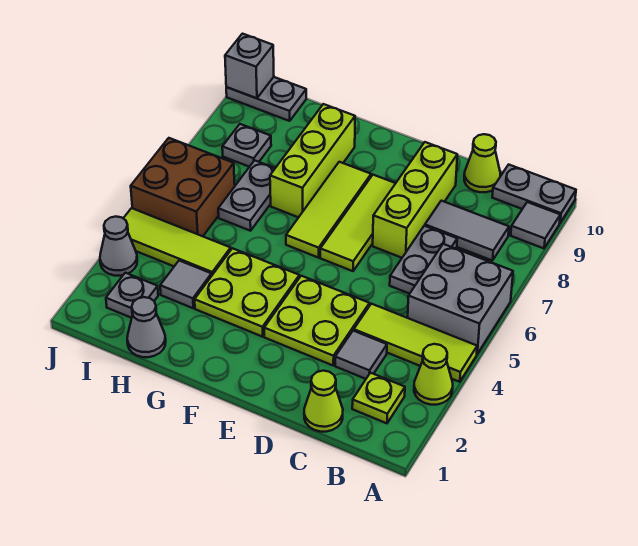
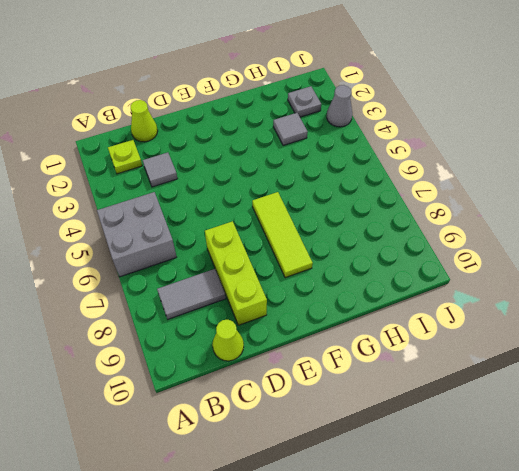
none -> lime cone A3 level 1
none -> lime tile A4:C4 level 1
none -> grey tile A9 level 1

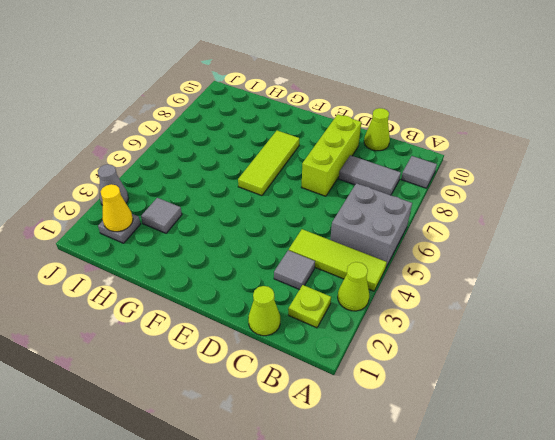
yellow cone I2 level 2 -> none
none -> grey plate A10:B10 level 1
none -> grey plate C6:C7 level 1
none -> lime plate D3:E4 level 1

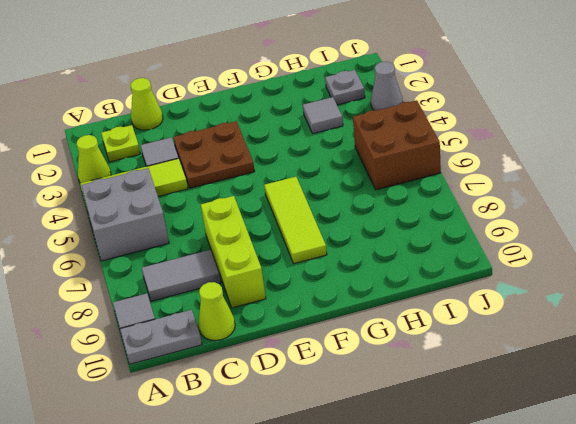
brown plate D3:E4 level 1 -> lime plate D3:E4 level 1
none -> grey plate C6:C7 level 1
none -> lime tile E6:E8 level 1
none -> lime plate F3:G4 level 1

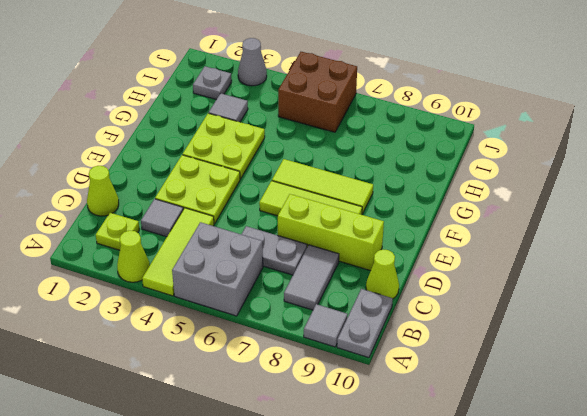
none -> lime brick G7:G9 level 1
none -> grey cone H1 level 1
none -> lime tile H4:J4 level 1

